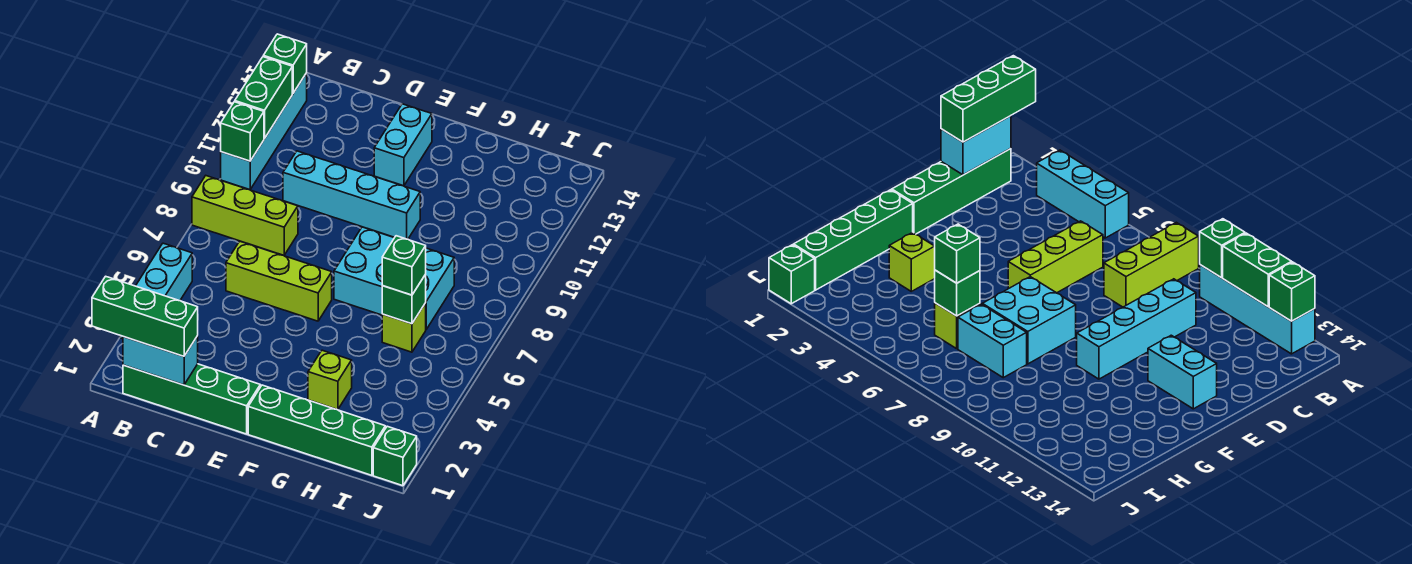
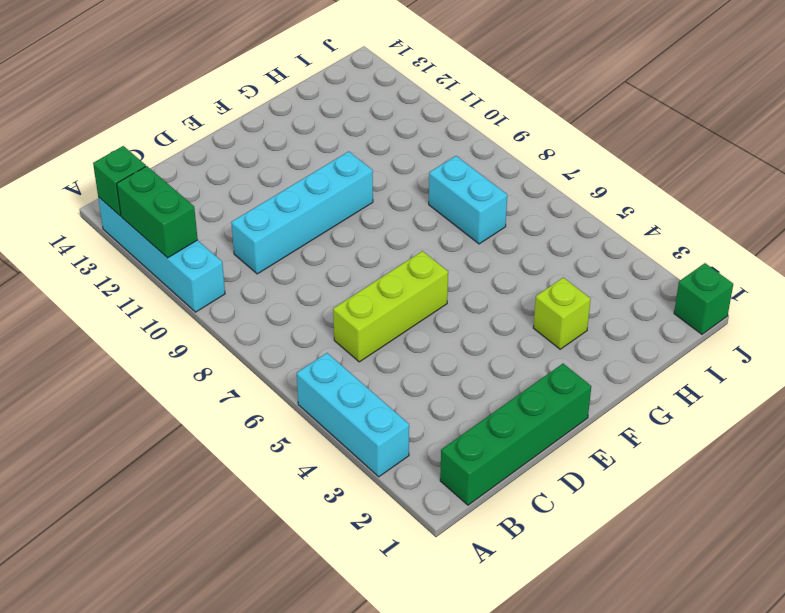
none -> lime brick A8:C8 level 1
none -> cyan brick E12:E13 level 1
none -> green brick F1:I1 level 1

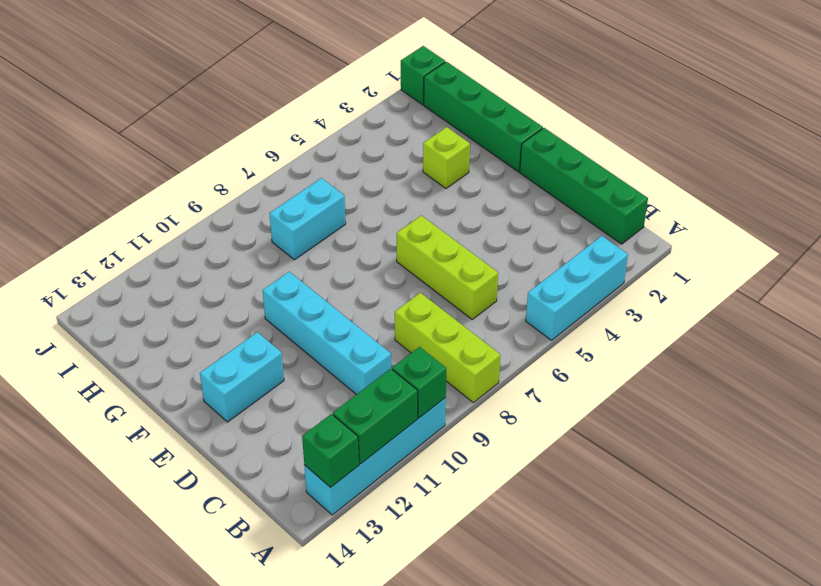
none -> cyan brick F7:G8 level 1
none -> lime brick H6 level 1
none -> cyan brick B1:C1 level 2

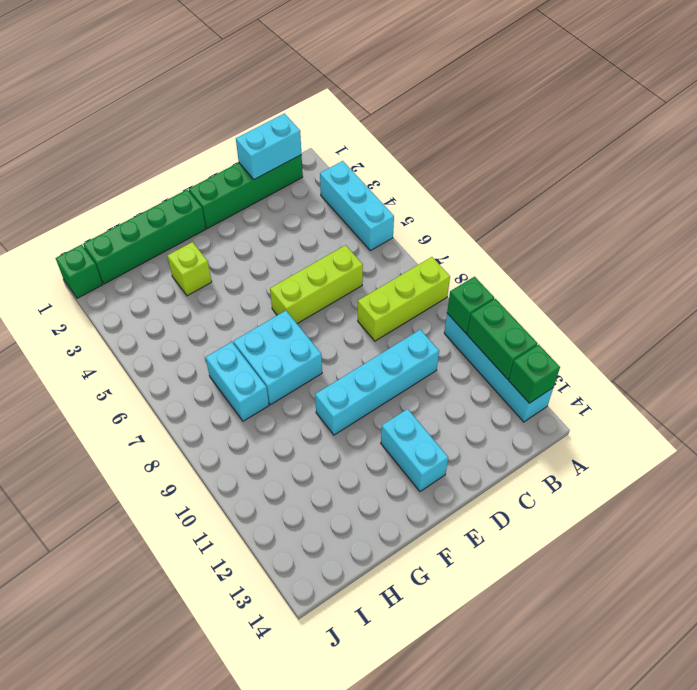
none -> lime brick H6 level 1
none -> green brick H6 level 2
none -> green brick A1:C1 level 3

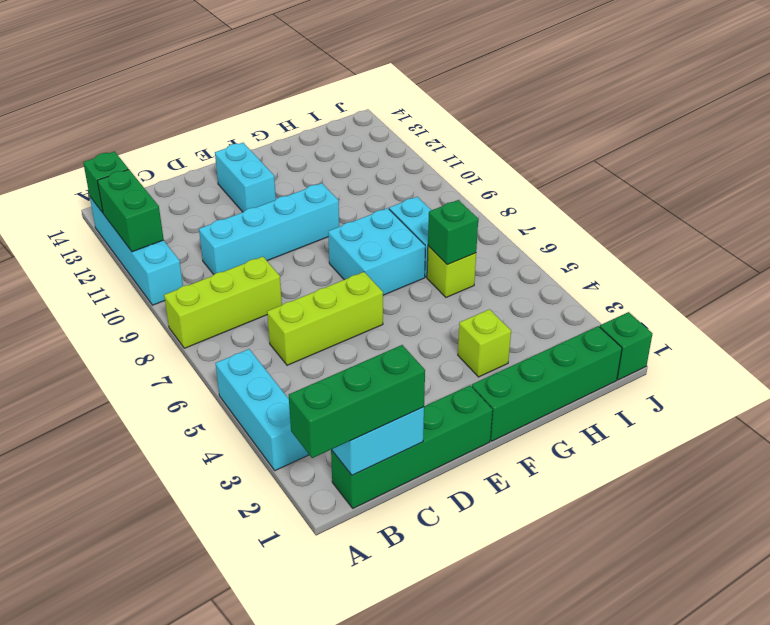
none -> green brick A10 level 2
none -> green brick H6 level 3

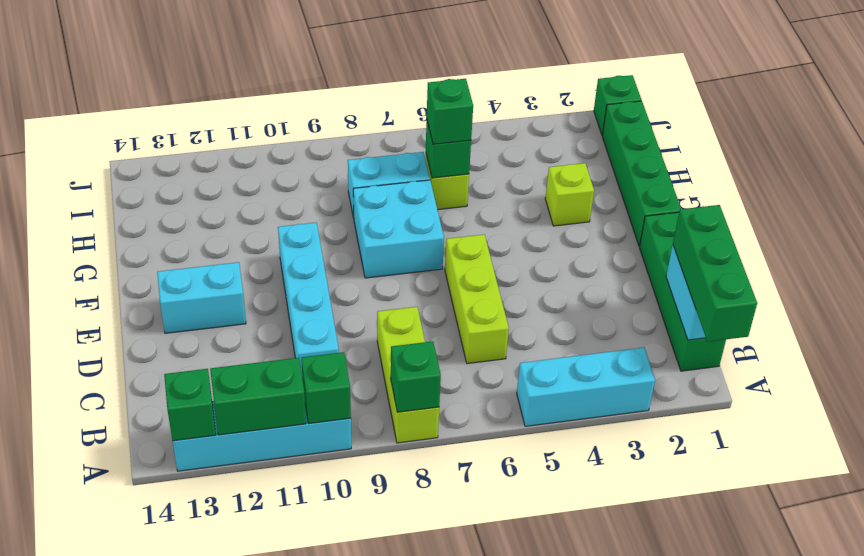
green brick A8 level 2 -> none

